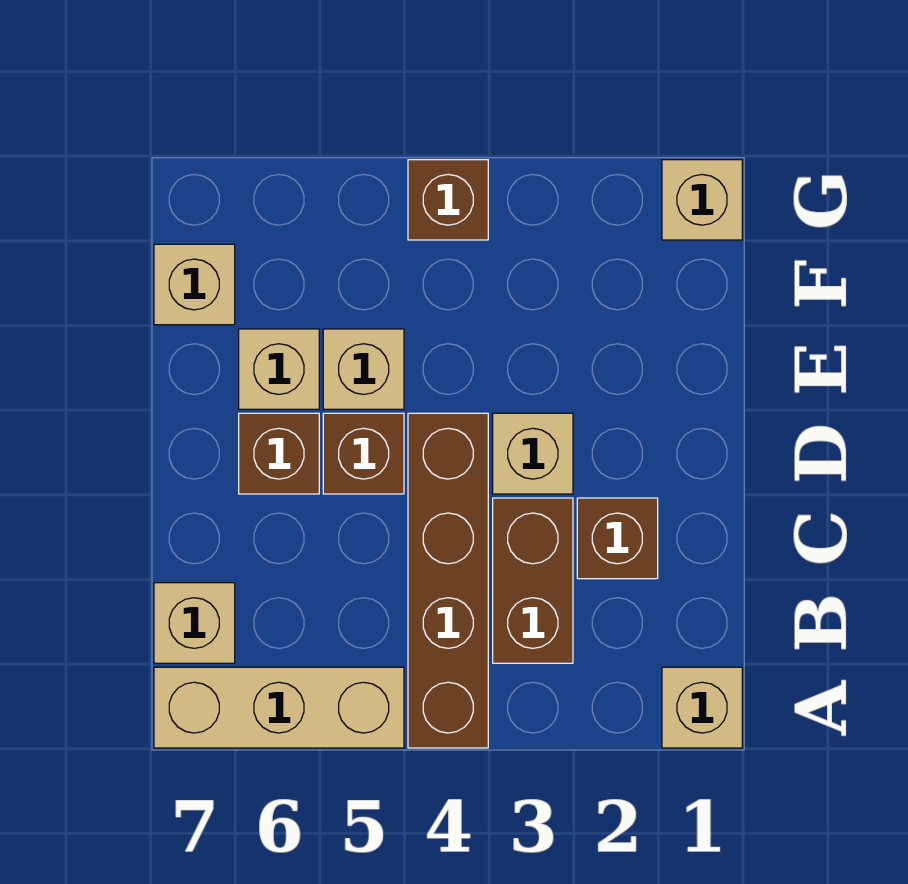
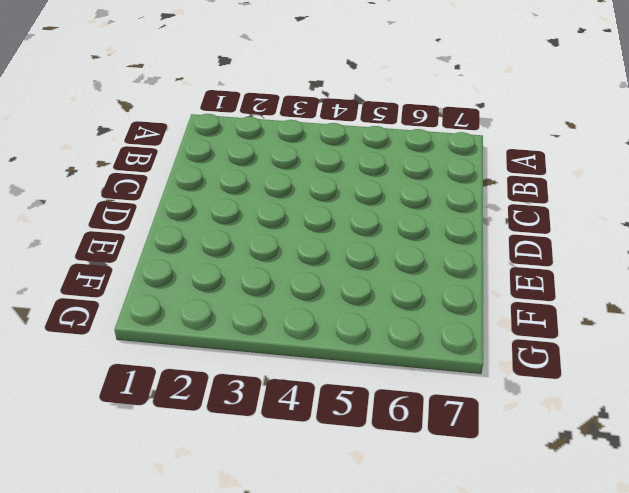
none -> tan brick A1 level 1
none -> brown brick A4:D4 level 1
none -> tan brick A5:A7 level 1

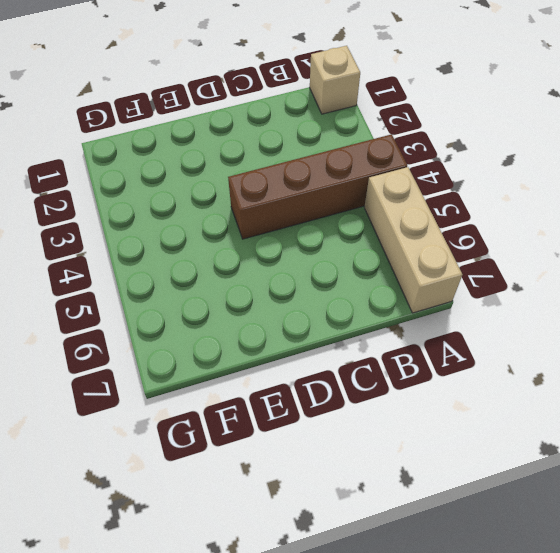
none -> brown brick B3:C3 level 1
none -> tan brick B7 level 1
none -> brown brick C2 level 1

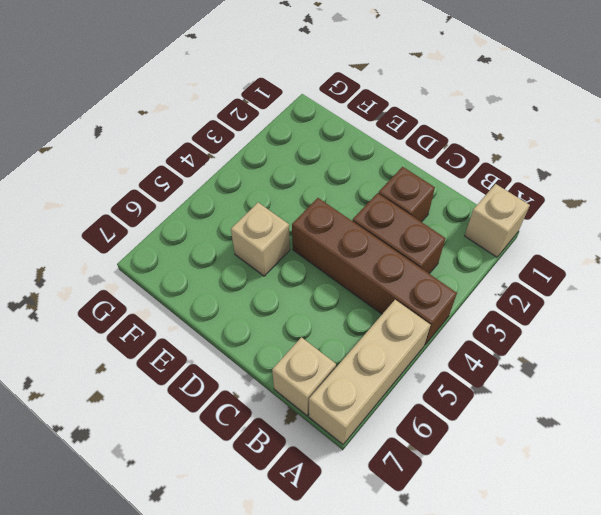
none -> tan brick D3 level 1
none -> brown brick D5 level 1
none -> brown brick D6 level 1

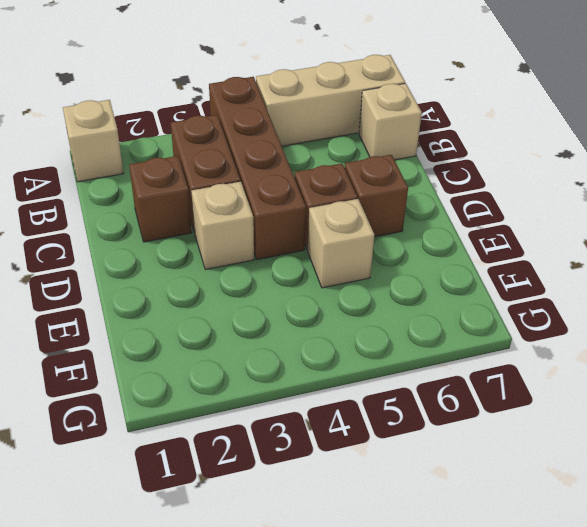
none -> tan brick E6 level 1
none -> tan brick F7 level 1
none -> tan brick G1 level 1

